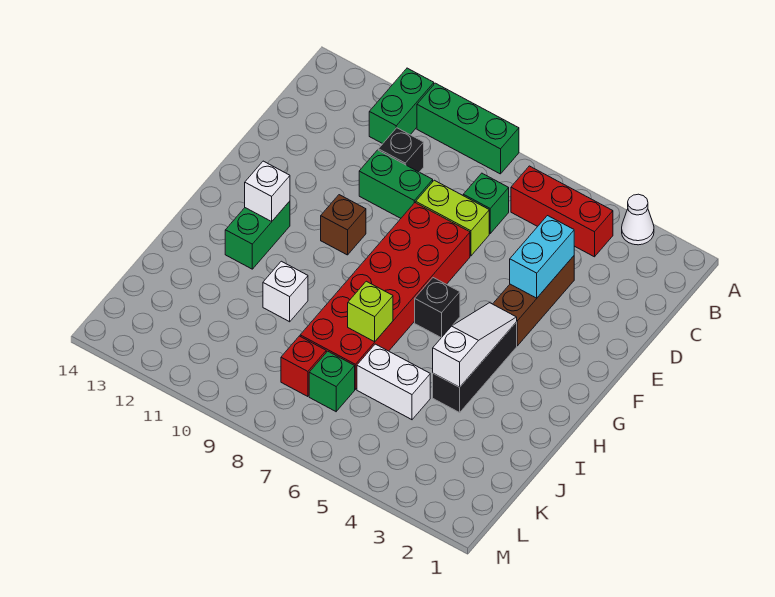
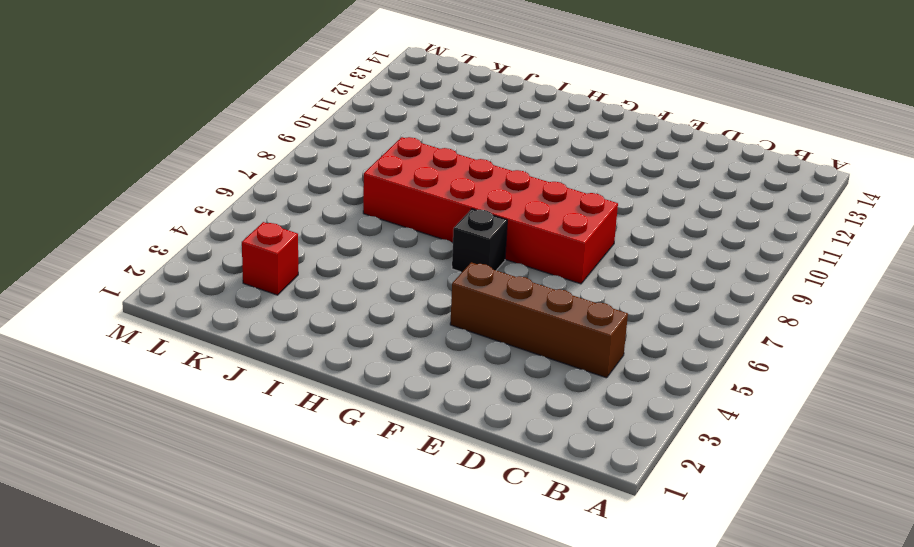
brown brick C4:F4 level 1 -> brown brick D4:F4 level 1
red brick K3 level 1 -> red brick K8 level 1
none -> white cone A3 level 1
none -> green brick A8:A10 level 1
none -> green brick A11:B11 level 1

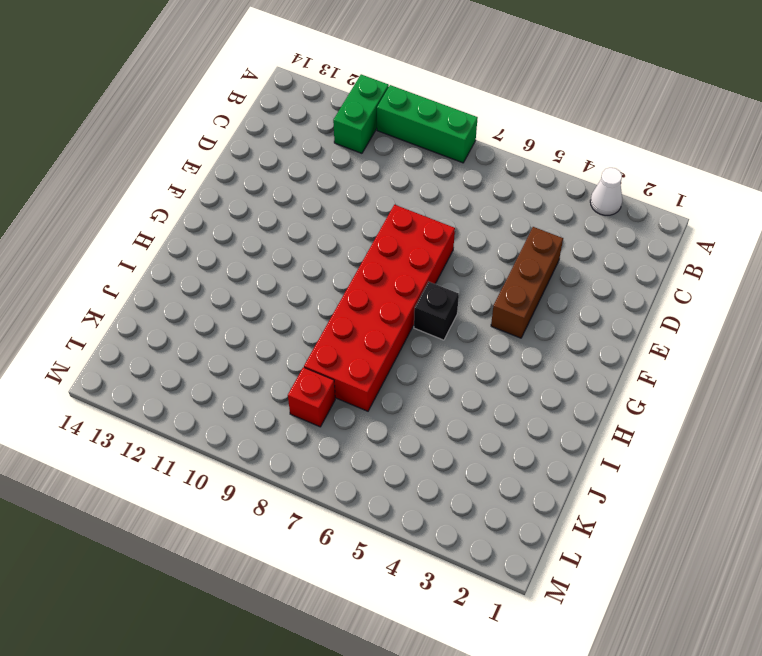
none -> red brick B4:B6 level 1
none -> green brick C7 level 1
none -> black brick C10 level 1

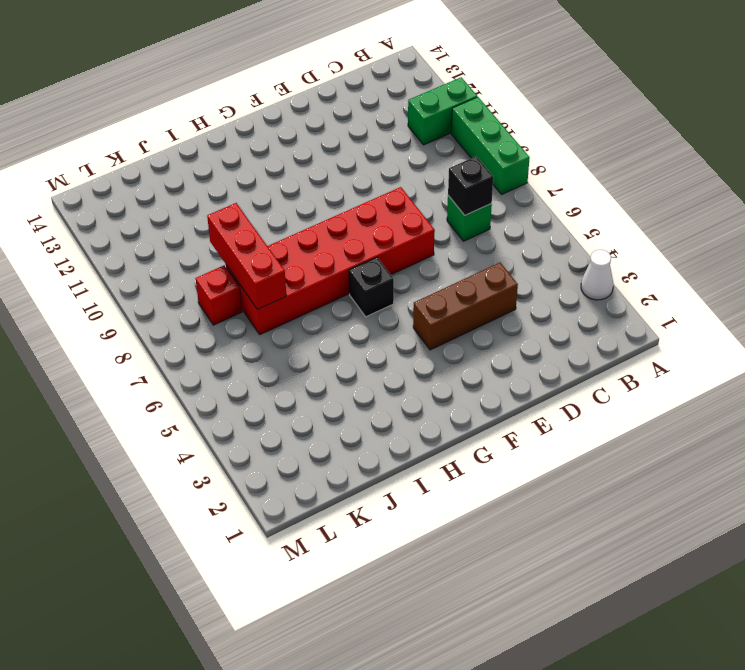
black brick C7 level 2 -> black brick C10 level 1
red brick J7:J9 level 2 -> red brick B4:B6 level 1
none -> lime brick D7:D8 level 1
none -> green brick D9:D10 level 1
none -> brown brick F10 level 1

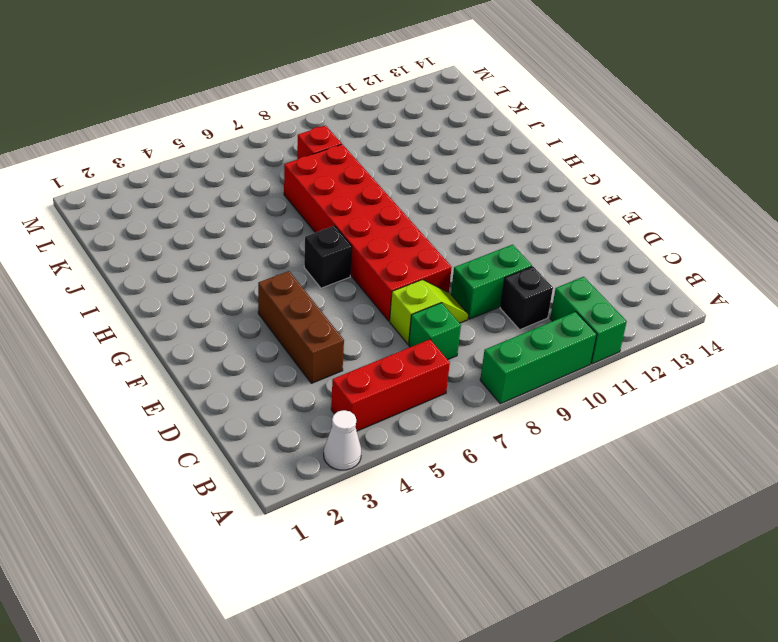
lime slope D7:D8 level 1 top 7 -> lime brick D7:D8 level 1
none -> brown brick F10 level 1
none -> black brick G4:I4 level 1
none -> green brick G12:H12 level 1

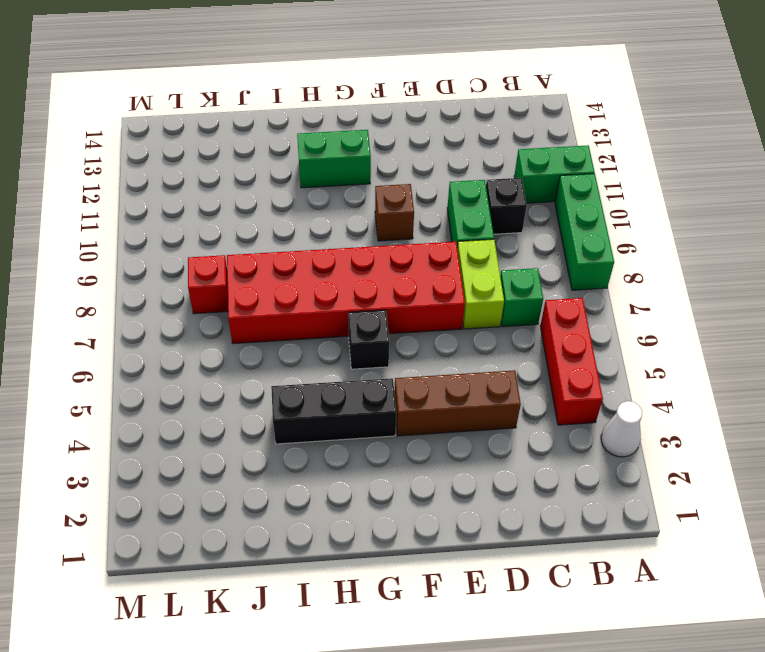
none -> white brick I10 level 1
none -> white brick J5:J6 level 1
none -> green brick K7 level 1

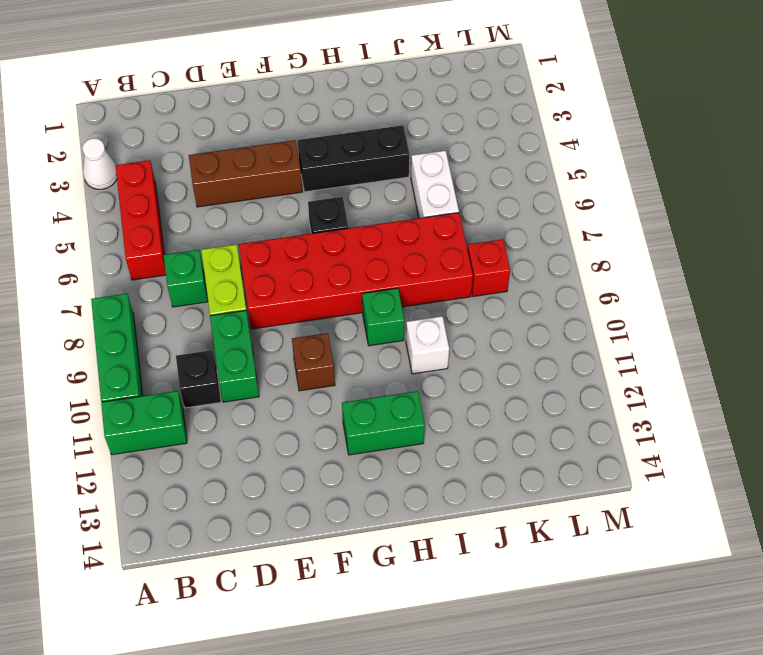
green brick H9 level 1 -> green brick K7 level 1
none -> cyan brick D4:E4 level 2
none -> white slope G4:I4 level 2 top I
none -> white brick G12 level 2

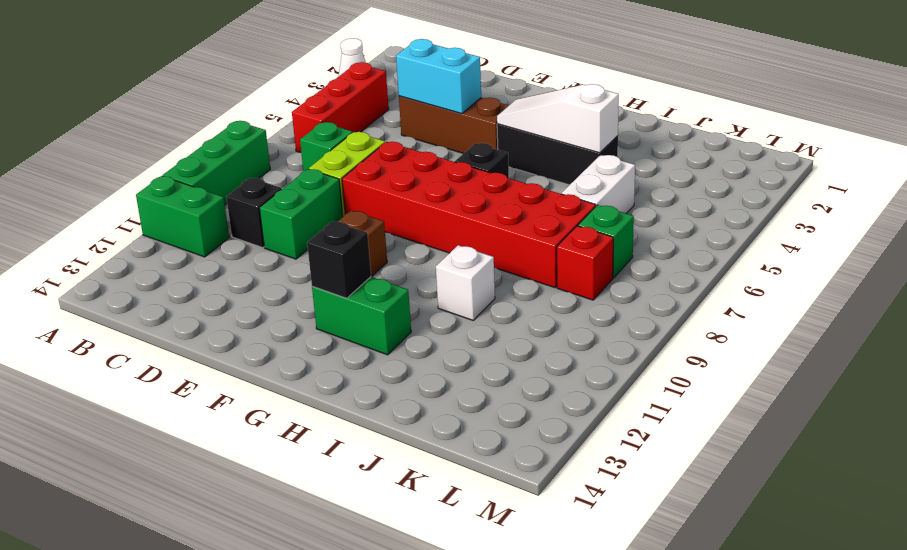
black brick G12 level 2 -> white brick G12 level 2
none -> lime brick I7 level 2

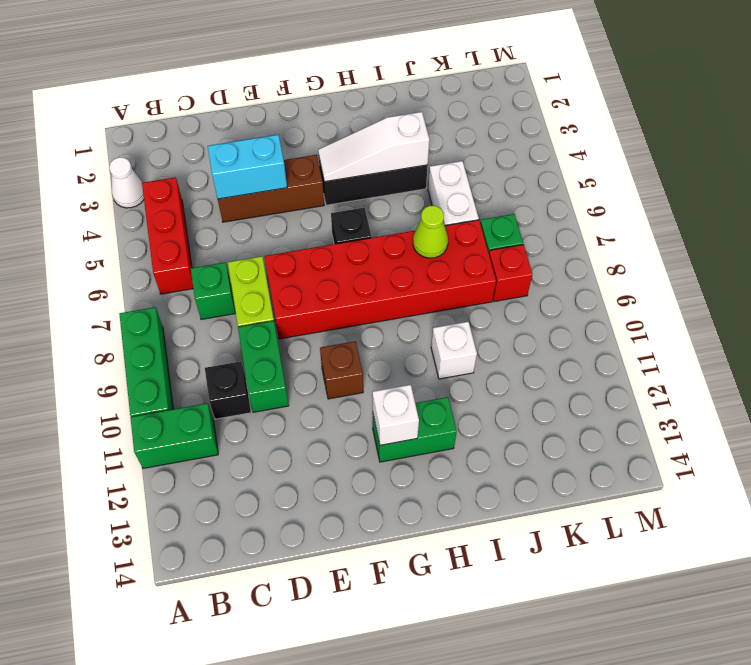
lime cone I7 level 2 -> lime brick I7 level 2

